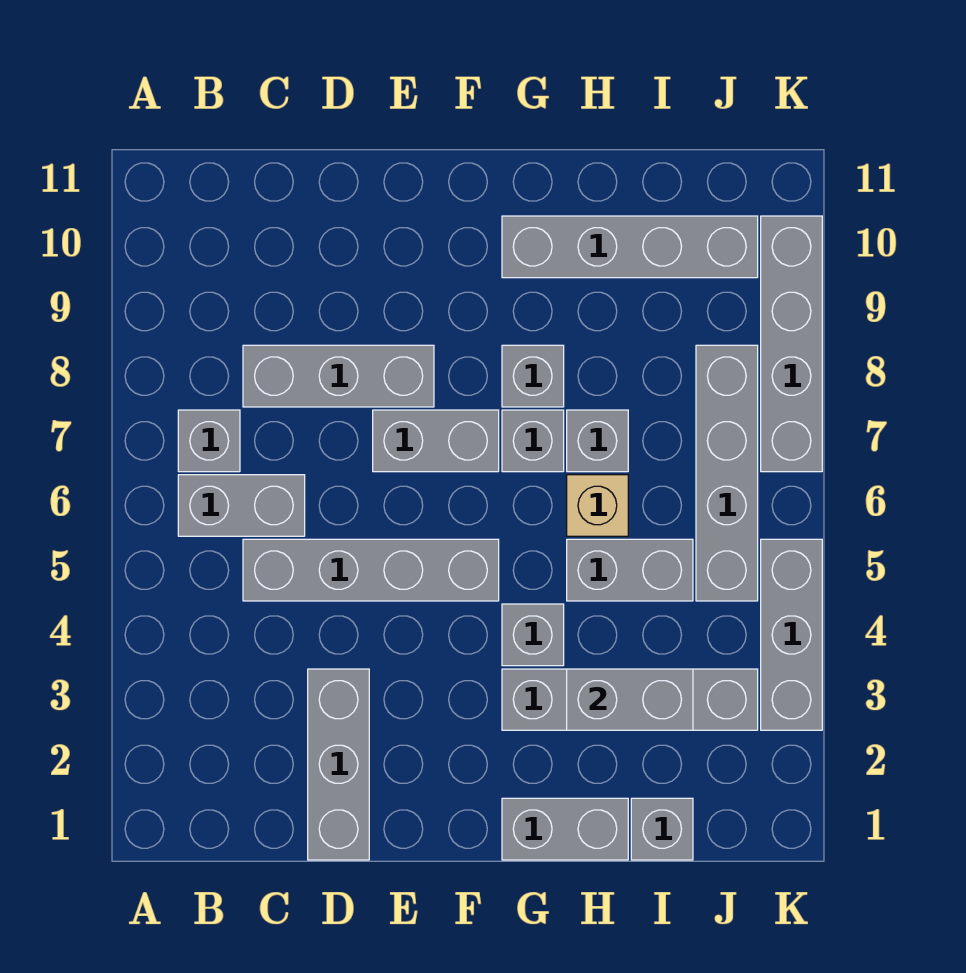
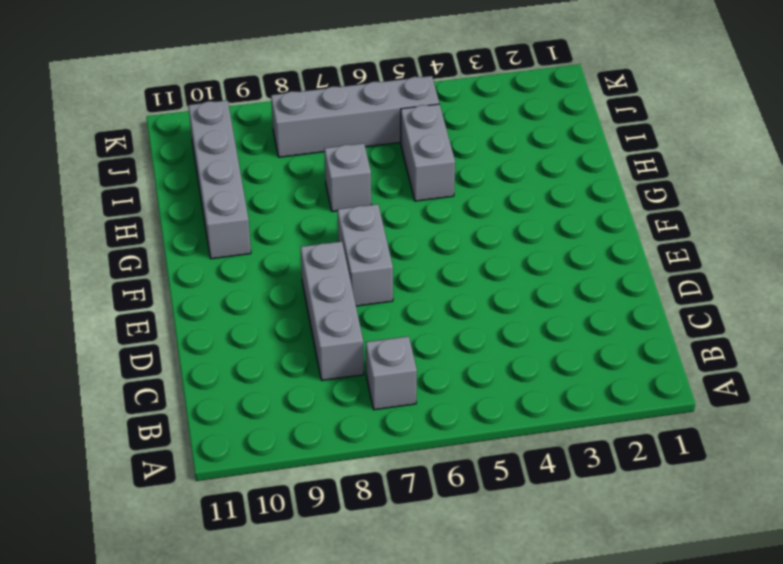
none -> grey brick B6:C6 level 1
none -> grey brick C5:F5 level 1
none -> grey brick D1:D3 level 1

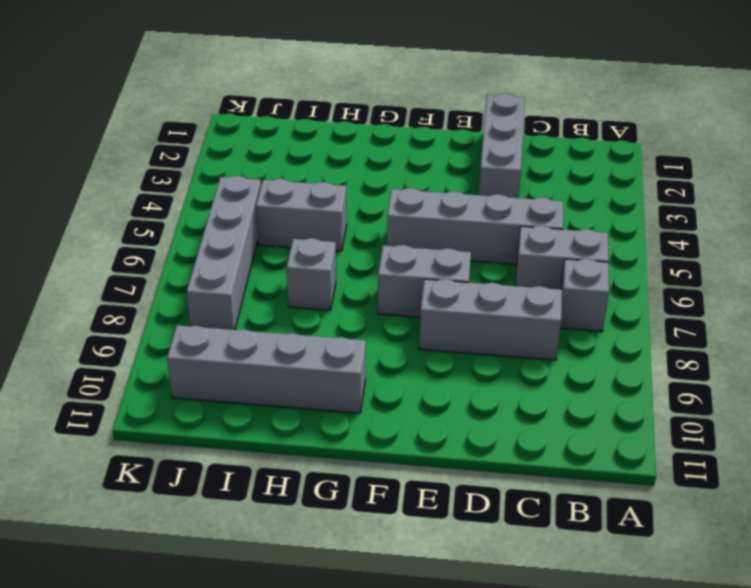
none -> grey brick G1:H1 level 1
none -> grey brick G3:J3 level 1
none -> grey brick G4 level 1

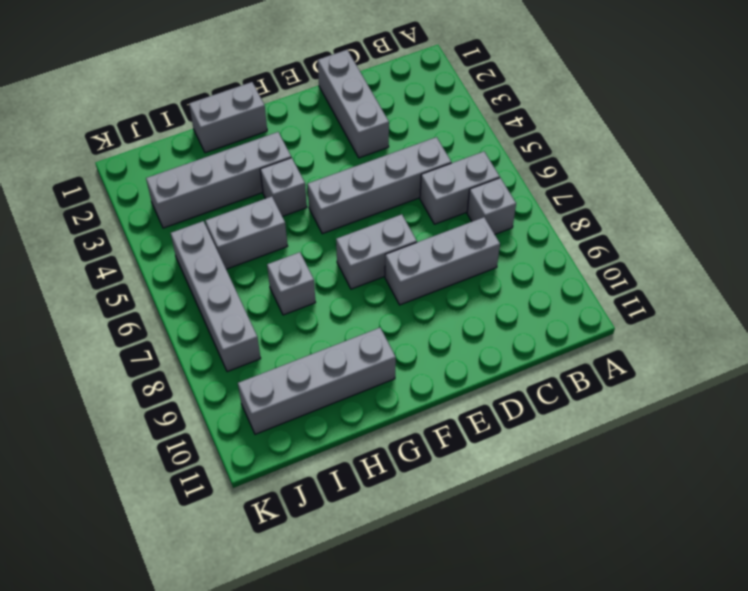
none -> grey brick G7 level 1
none -> grey brick G8 level 1
none -> tan brick H6 level 1

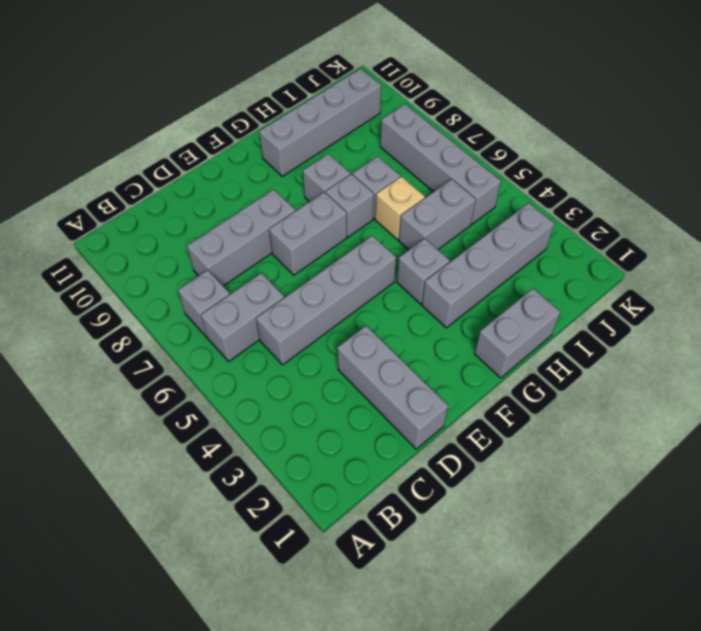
none -> grey brick I1 level 1
none -> grey brick K3:K5 level 1
none -> grey brick K7:K10 level 1

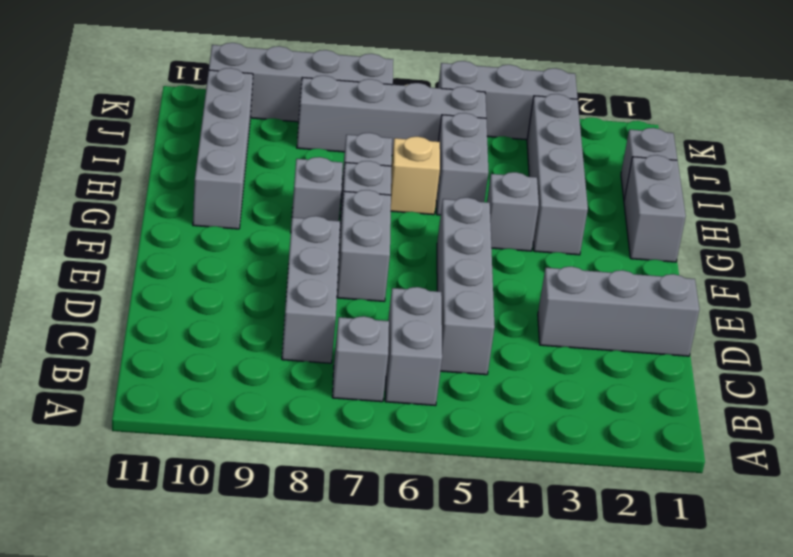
none -> grey brick H3:I3 level 2

